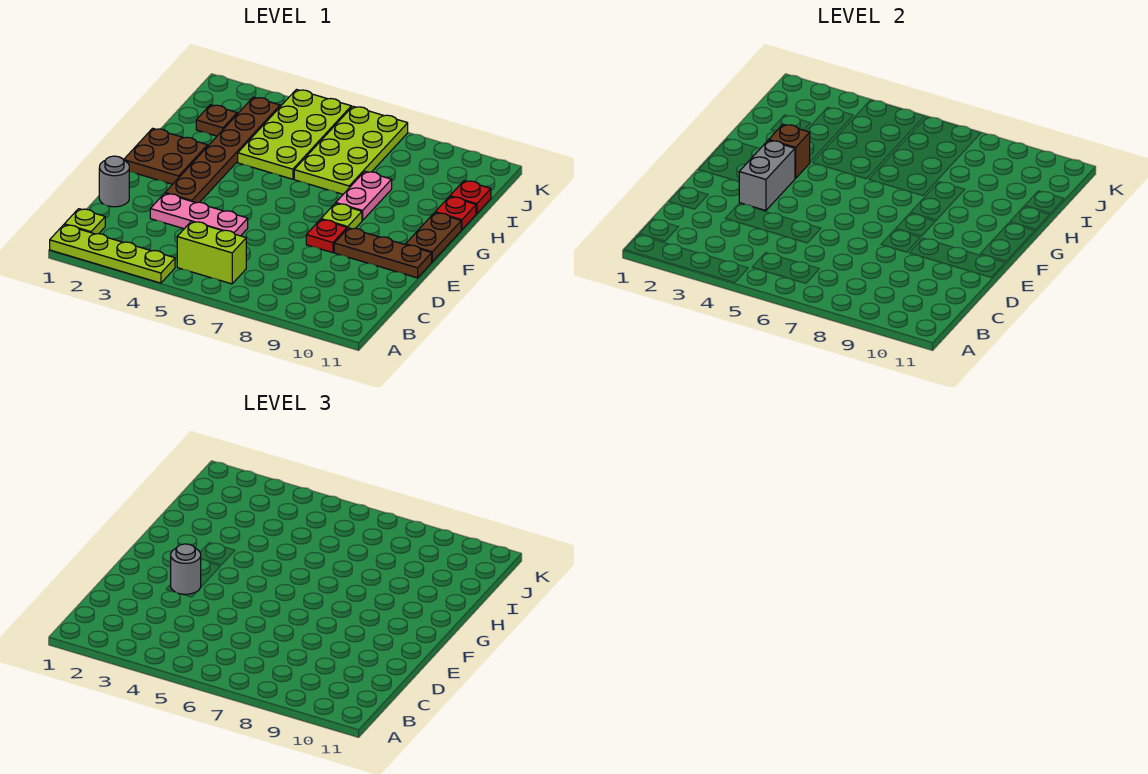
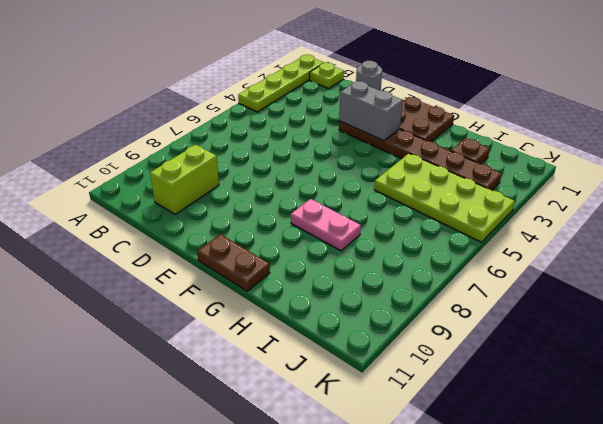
lime brick C9:C10 level 1 -> lime brick B5:B6 level 1
none -> pink plate D3:D5 level 1
none -> red plate E8 level 1
none -> brown plate E9:E11 level 1

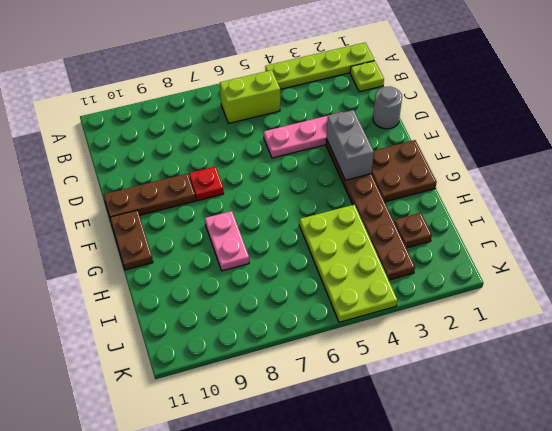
none -> lime plate F8 level 1
none -> lime plate H6:K7 level 1
none -> red plate H11 level 1

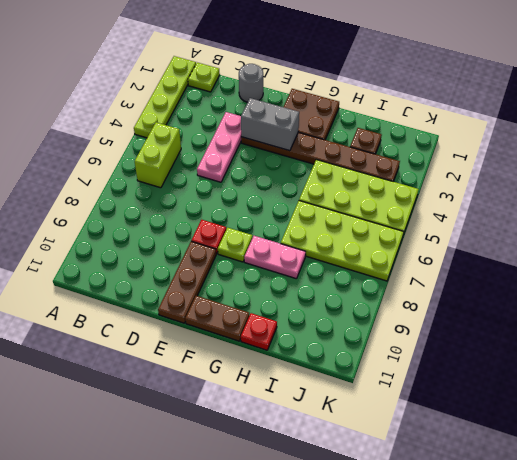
none -> red plate I11 level 1
none -> brown brick G3 level 2
none -> grey round brick E3 level 3

